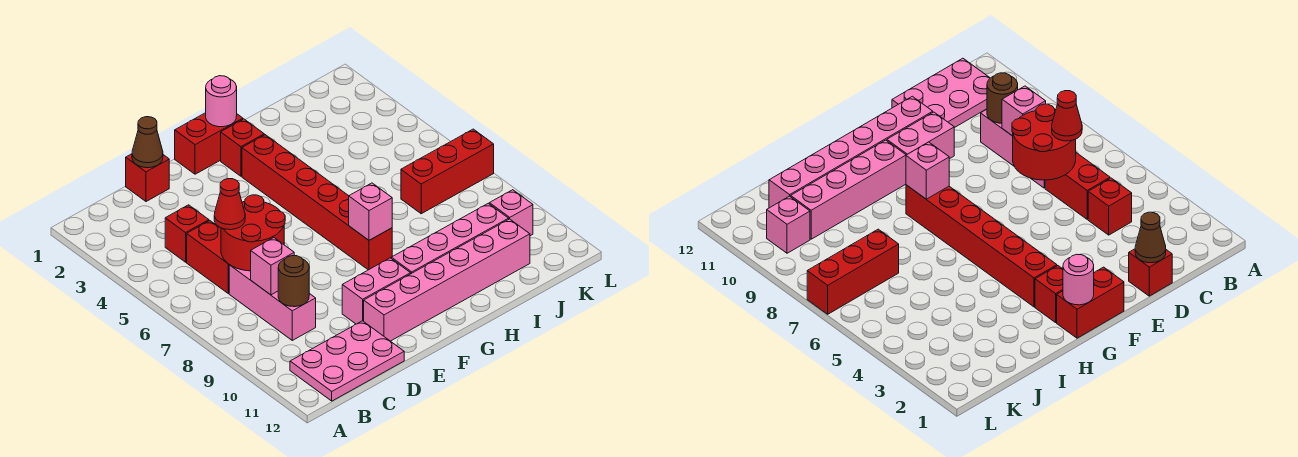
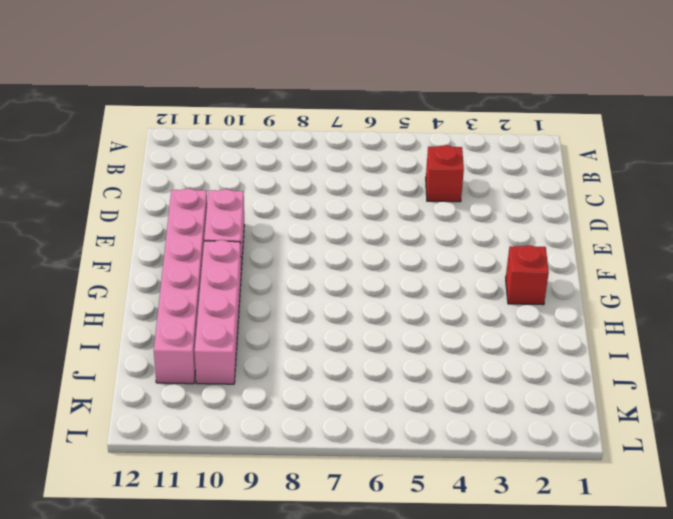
none -> pink plate B11:D12 level 1
none -> red brick C5:C6 level 1
none -> pink brick C7:C9 level 1

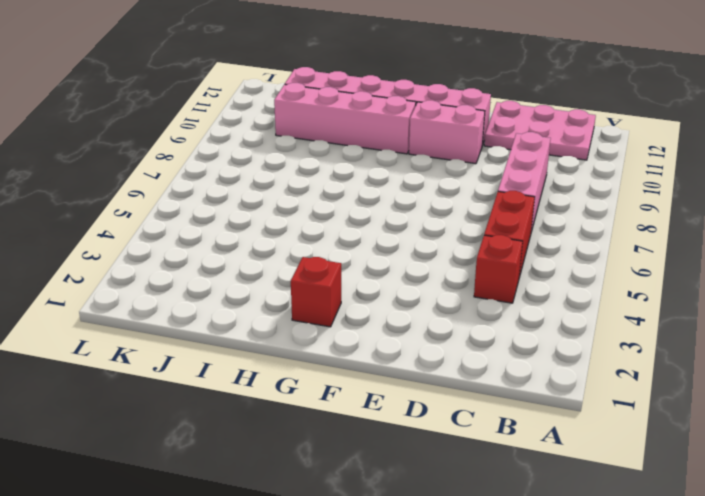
none -> red brick D1 level 1
none -> red brick F1:G1 level 1
none -> red brick G3:G8 level 1

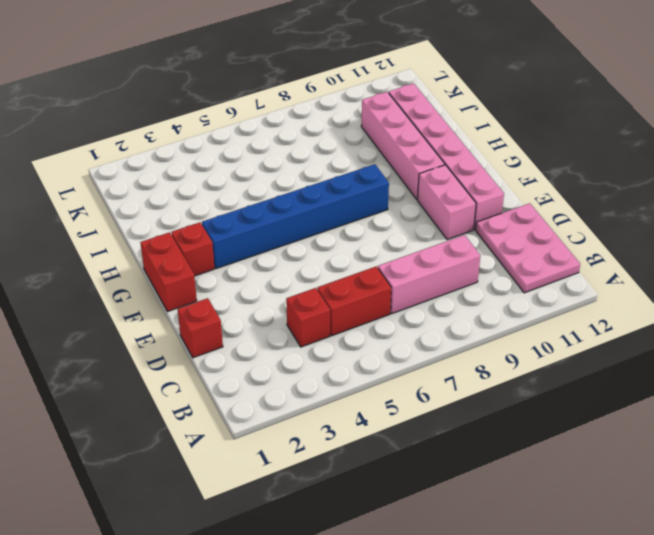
blue brick G3:G8 level 1 -> red brick G3:G8 level 1
none -> red brick J7:L7 level 1
none -> pink brick K10 level 1
none -> red round brick C6:D7 level 2

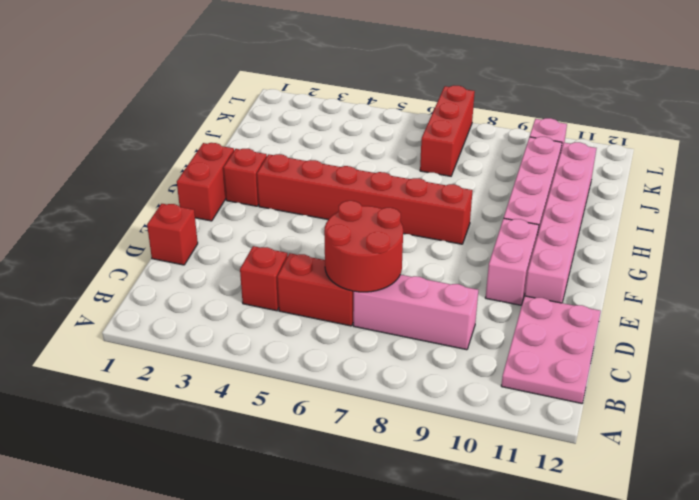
none -> pink brick C8 level 2
none -> brown round brick C9 level 2
none -> brown cone D1 level 2

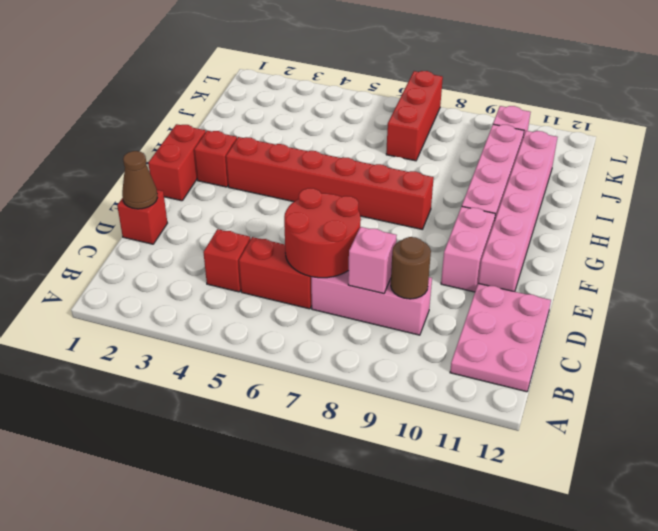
none -> pink round brick G1 level 2
none -> pink brick G8 level 2
none -> red cone C6 level 3

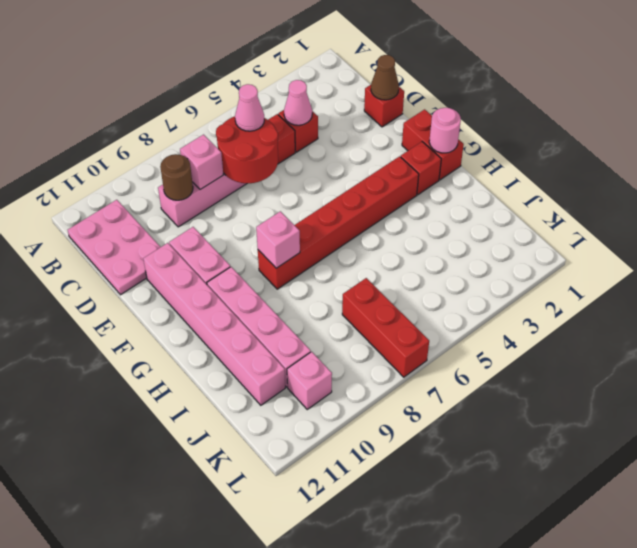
pink cone C4 level 2 -> none
pink cone C6 level 3 -> red cone C6 level 3

